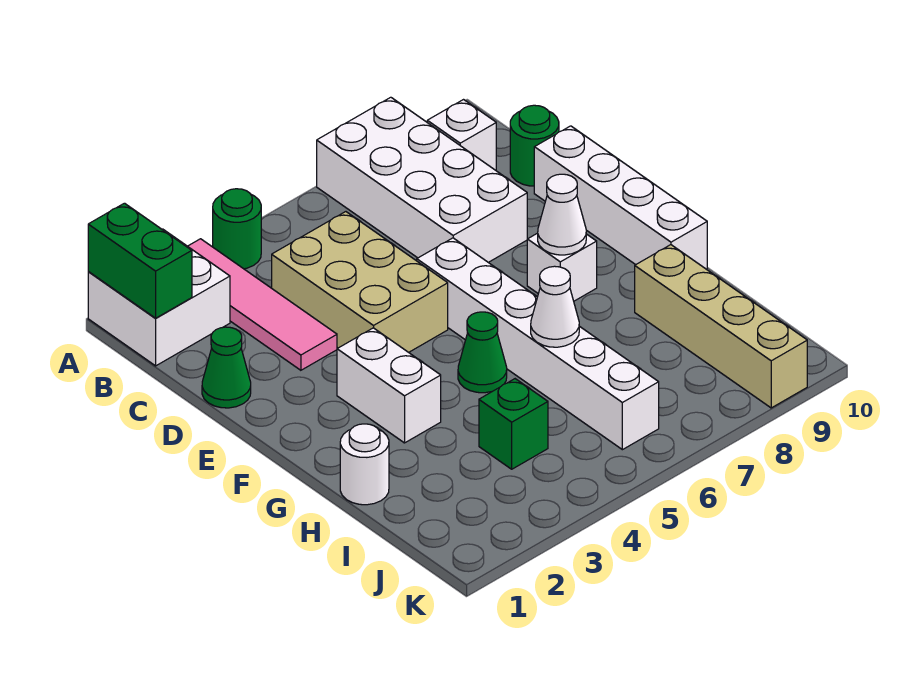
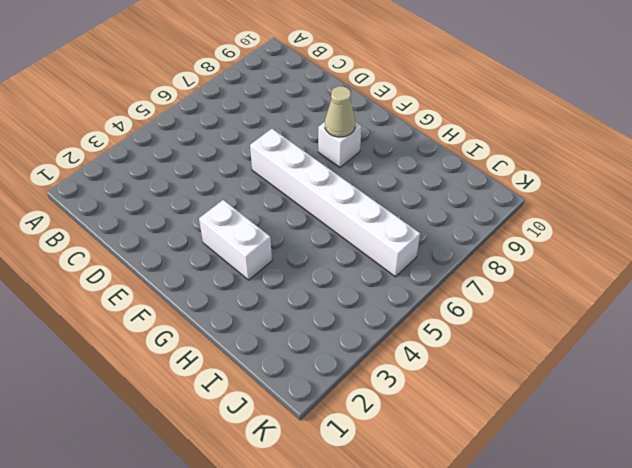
tan cone F8 level 2 -> white cone F8 level 2
none -> white brick A1:B2 level 1
none -> pink tile A3:D3 level 1
none -> green round brick A4 level 1

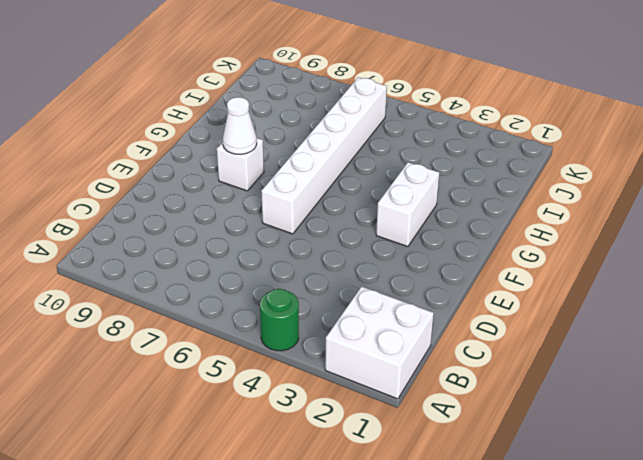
none -> pink tile A3:D3 level 1
none -> white brick A7:D8 level 1
none -> white brick B9 level 1

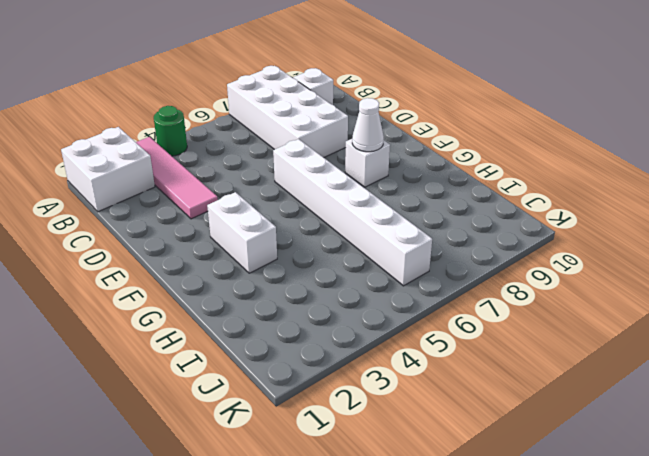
none -> tan brick C4:E5 level 1
none -> green round brick C10 level 1
none -> green cone D1 level 1

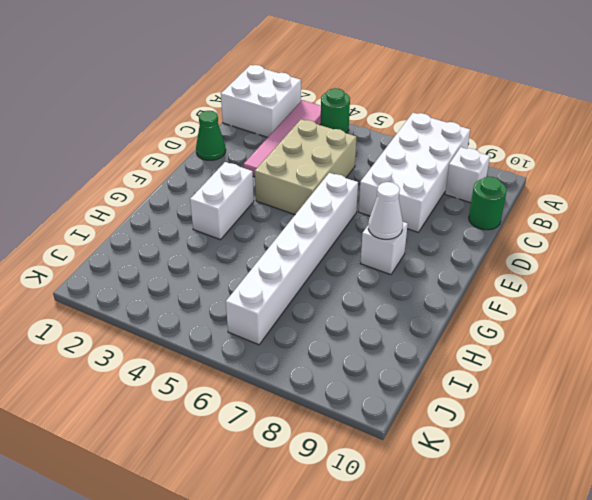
none -> white brick D10:G10 level 1
none -> green cone G5 level 1
none -> white round brick H1 level 1

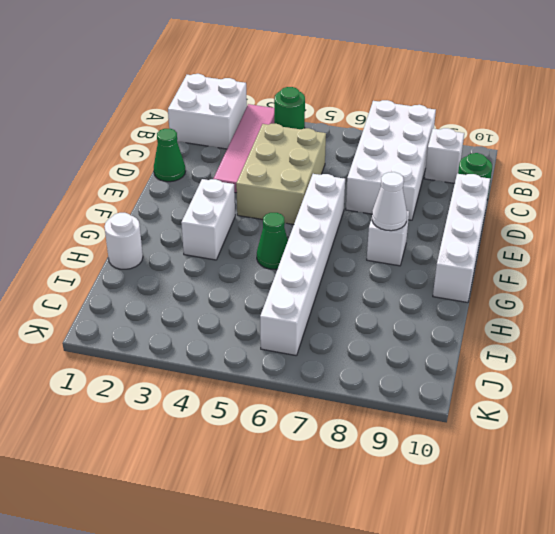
none -> tan brick H9:K9 level 1
none -> green brick I4 level 1
none -> green brick A1:B1 level 2

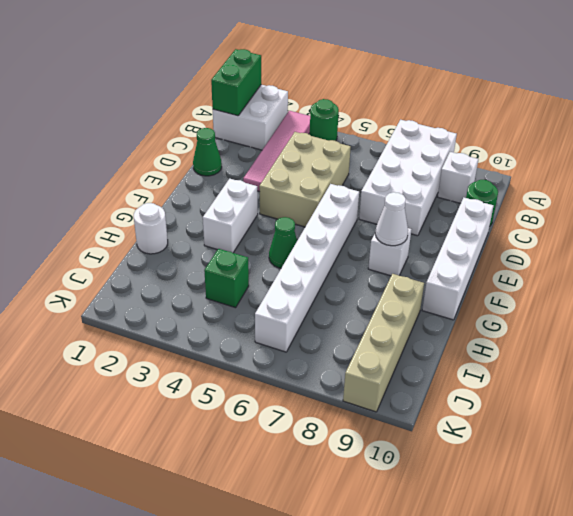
none -> white cone H6 level 2

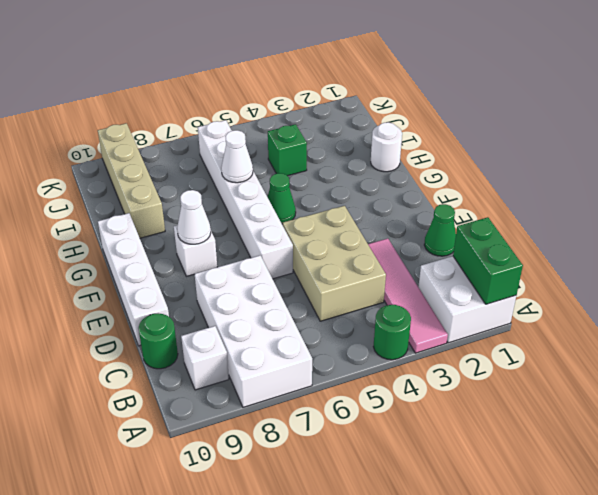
none -> white brick F3:G3 level 1

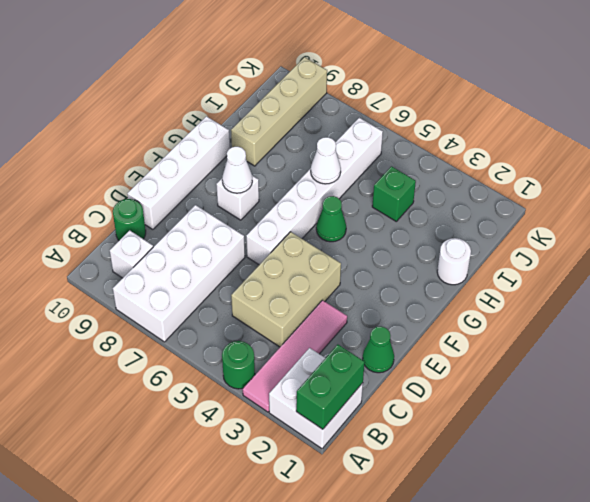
none -> white brick F3:G3 level 1

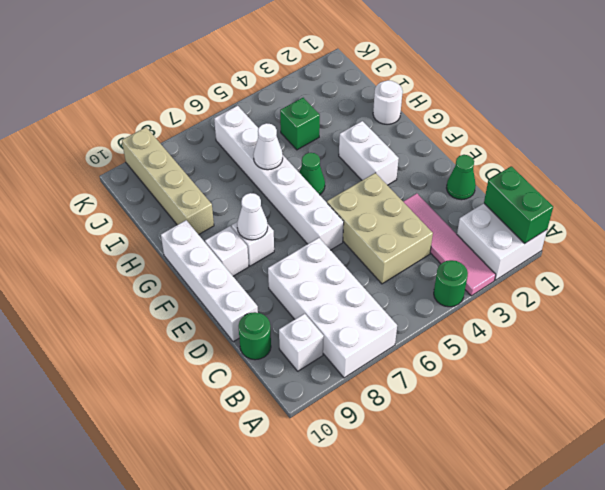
white brick F9 level 1 -> none

